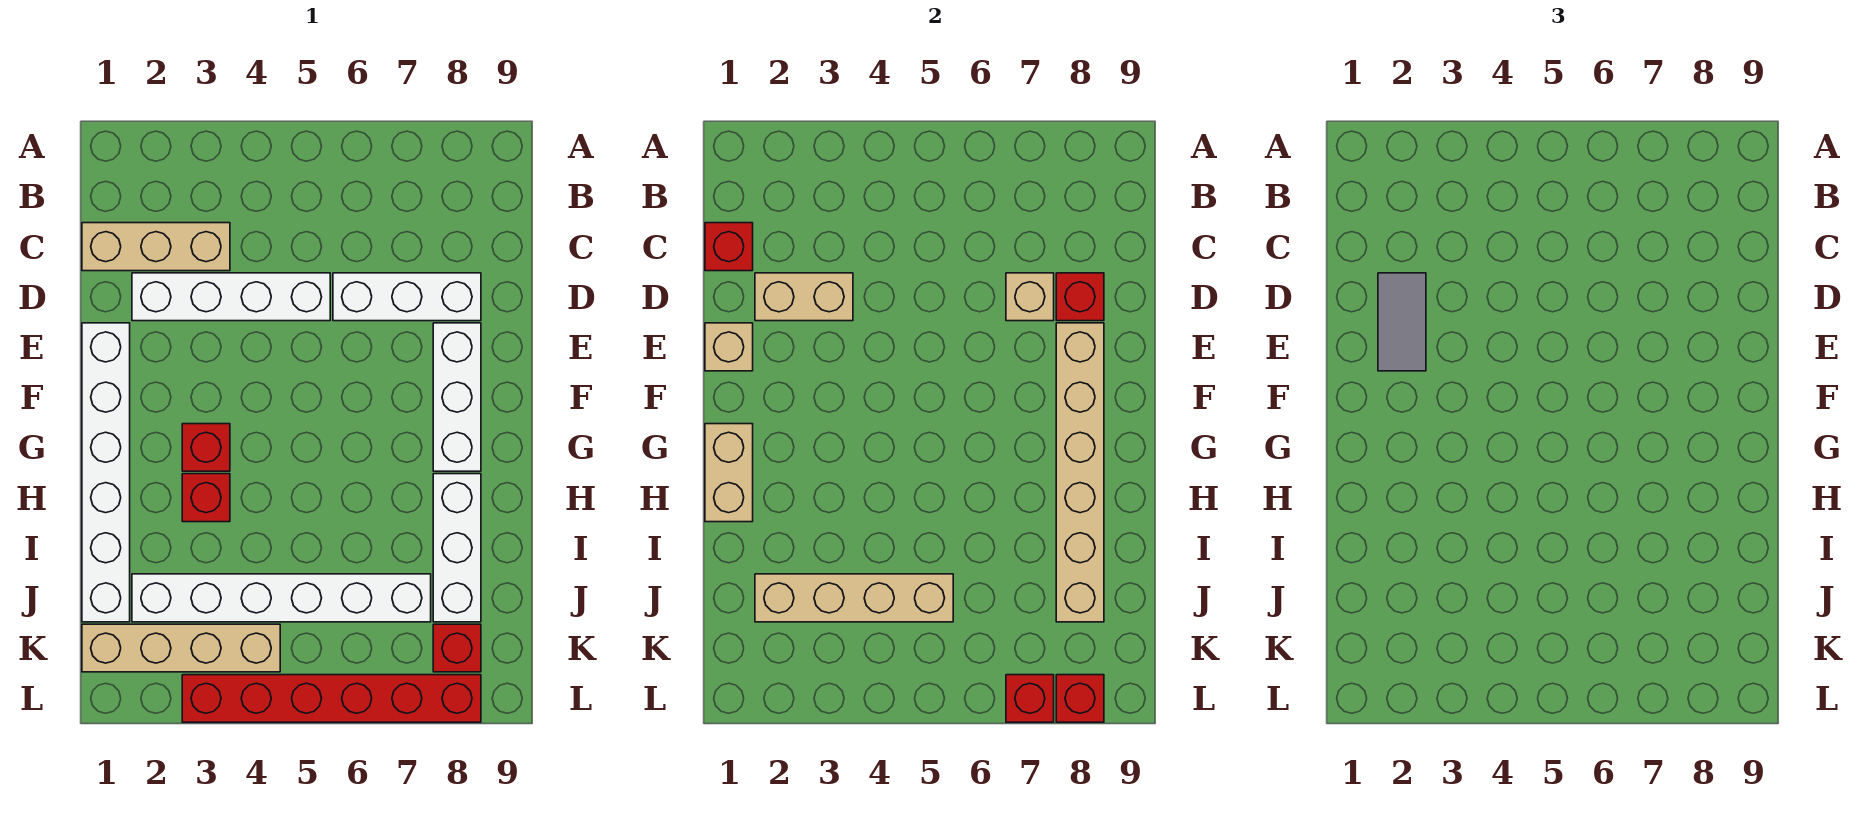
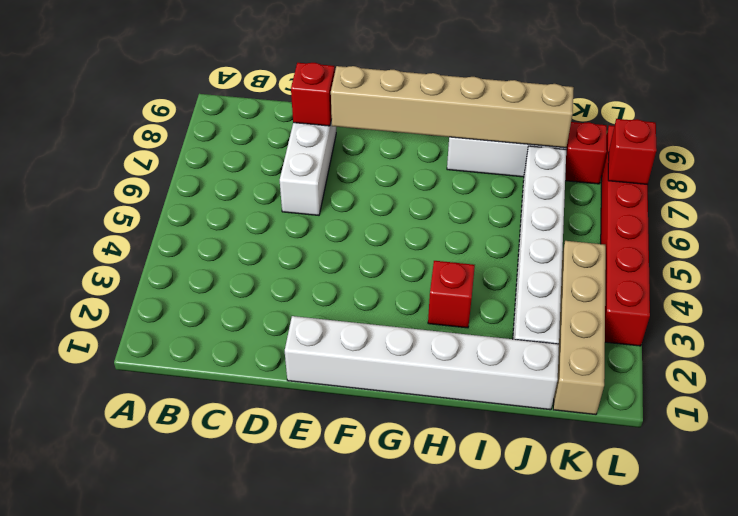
none -> tan brick C1:C3 level 1
none -> white brick D2:D5 level 1
none -> white brick E8:G8 level 1

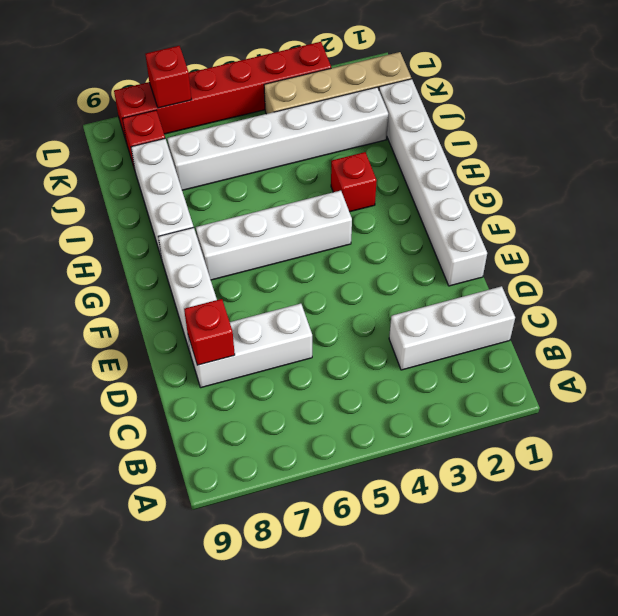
white brick C1:C3 level 1 -> tan brick C1:C3 level 1
white brick G4:G7 level 1 -> white brick D2:D5 level 1
none -> red brick G3 level 1
none -> red brick C1 level 2
none -> tan brick D2:D3 level 2

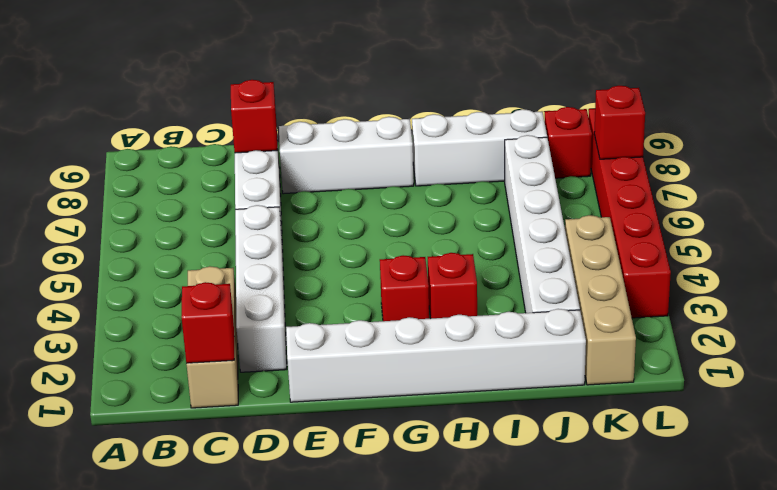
none -> tan brick D2:D3 level 2
none -> tan brick D7 level 2
none -> tan brick E1 level 2

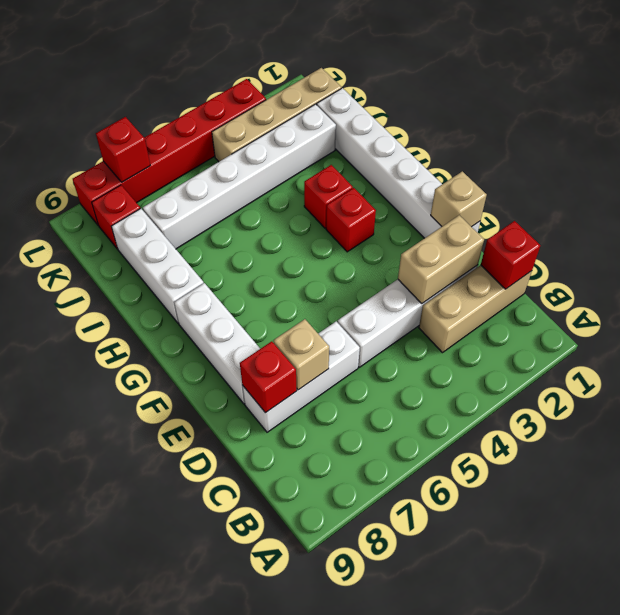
none -> tan brick E8:J8 level 2
none -> tan brick G1:H1 level 2
none -> tan brick J2:J5 level 2

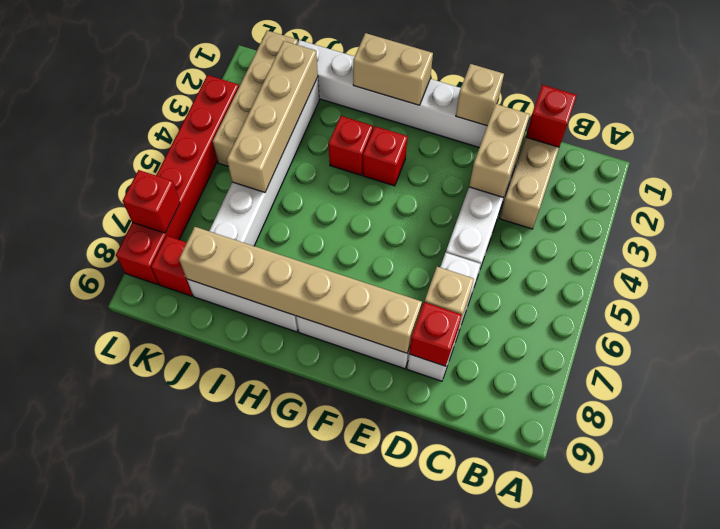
none -> red brick L8 level 2
none -> grey tile D2:E2 level 3

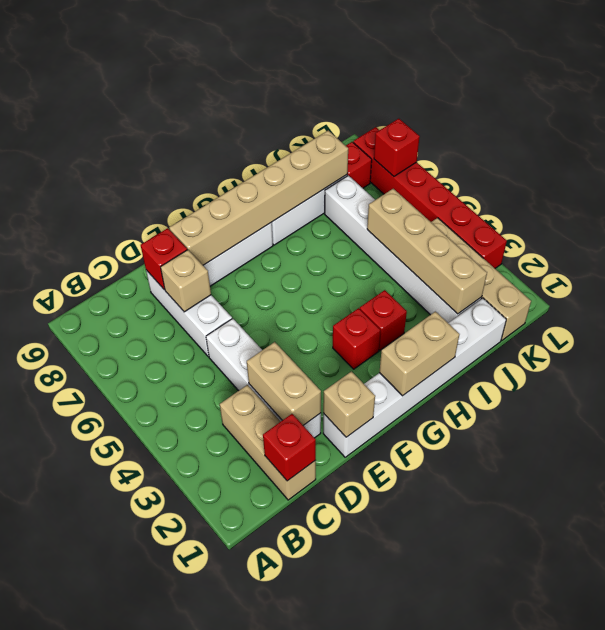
none -> red brick L8 level 2
none -> grey tile D2:E2 level 3

